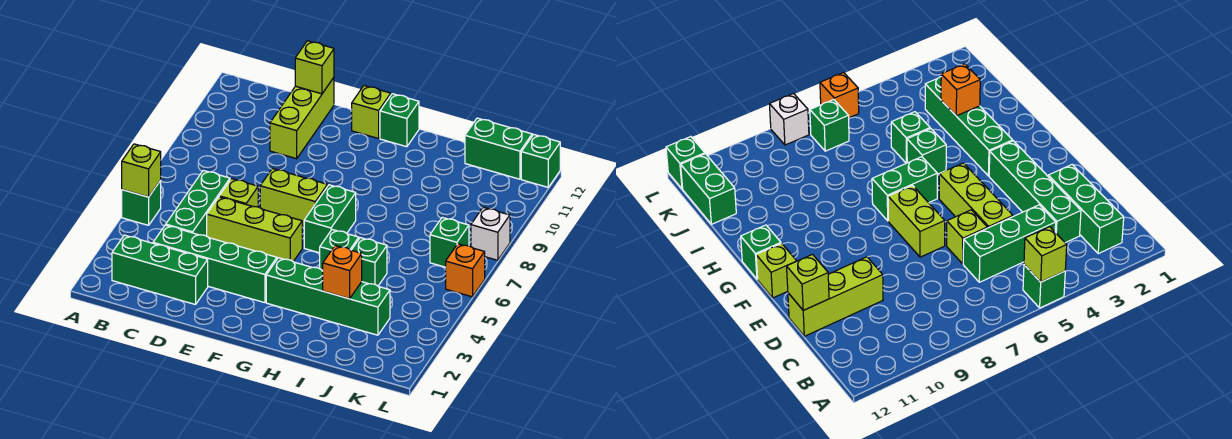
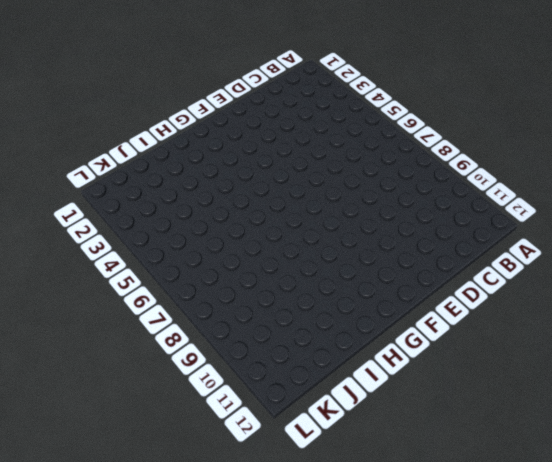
none -> green brick A5 level 1
none -> green brick B2:D2 level 1
none -> green brick C3:F3 level 1

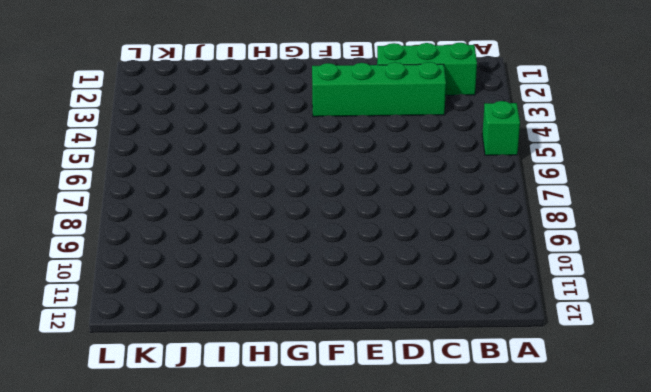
none -> green brick C4:C6 level 1
none -> lime brick D5:F5 level 1
none -> lime brick D6 level 1

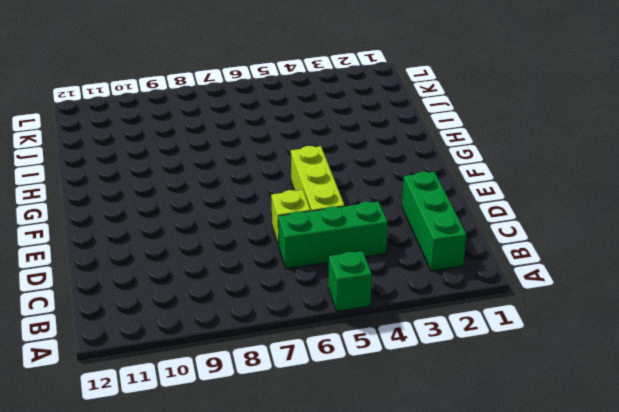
none -> green brick C3:F3 level 1
none -> lime brick D10:D12 level 1
none -> lime brick E7:F7 level 1

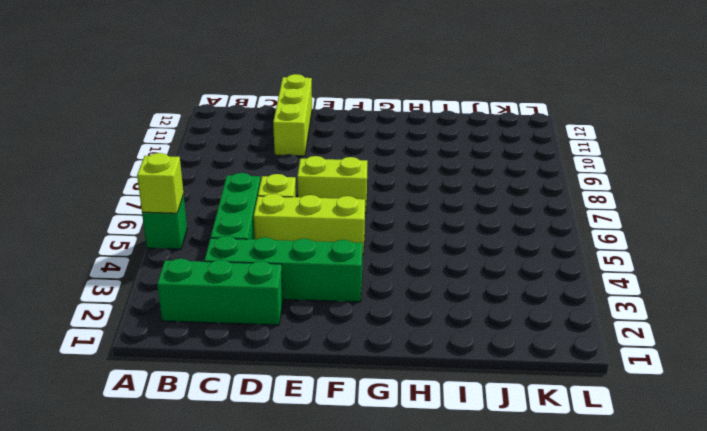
none -> lime brick F12 level 1
none -> green brick G3:J3 level 1
none -> green brick G6:G7 level 1

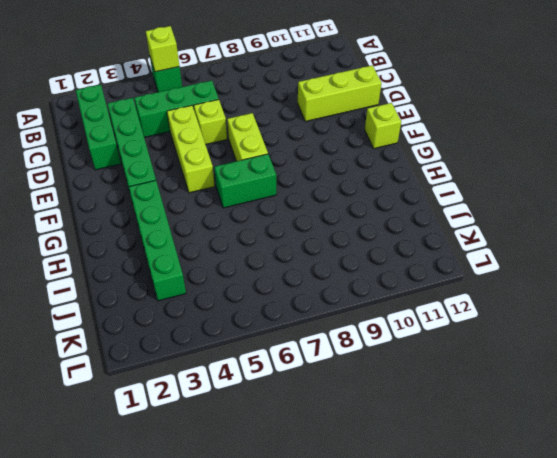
none -> green brick G12 level 1
none -> green brick H5 level 1
none -> green brick I5 level 1

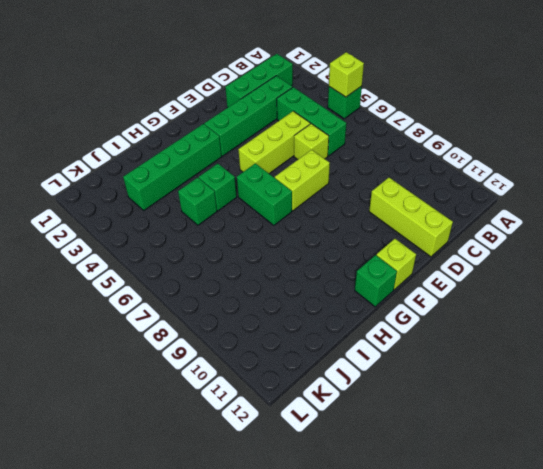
none -> green brick J12:K12 level 1
none -> green brick K7 level 1
none -> orange brick L6 level 1

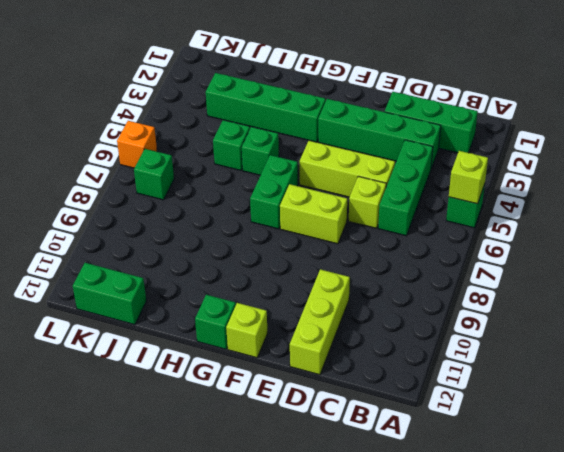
none -> white brick L8 level 1
none -> green brick L12 level 1
none -> lime brick D12 level 2

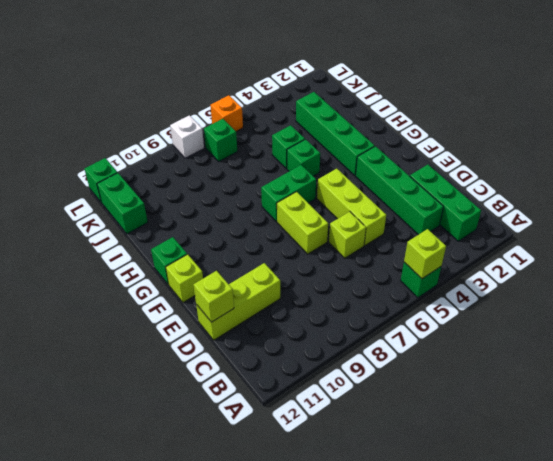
none -> green brick C4:C6 level 1
none -> orange brick I3 level 2

